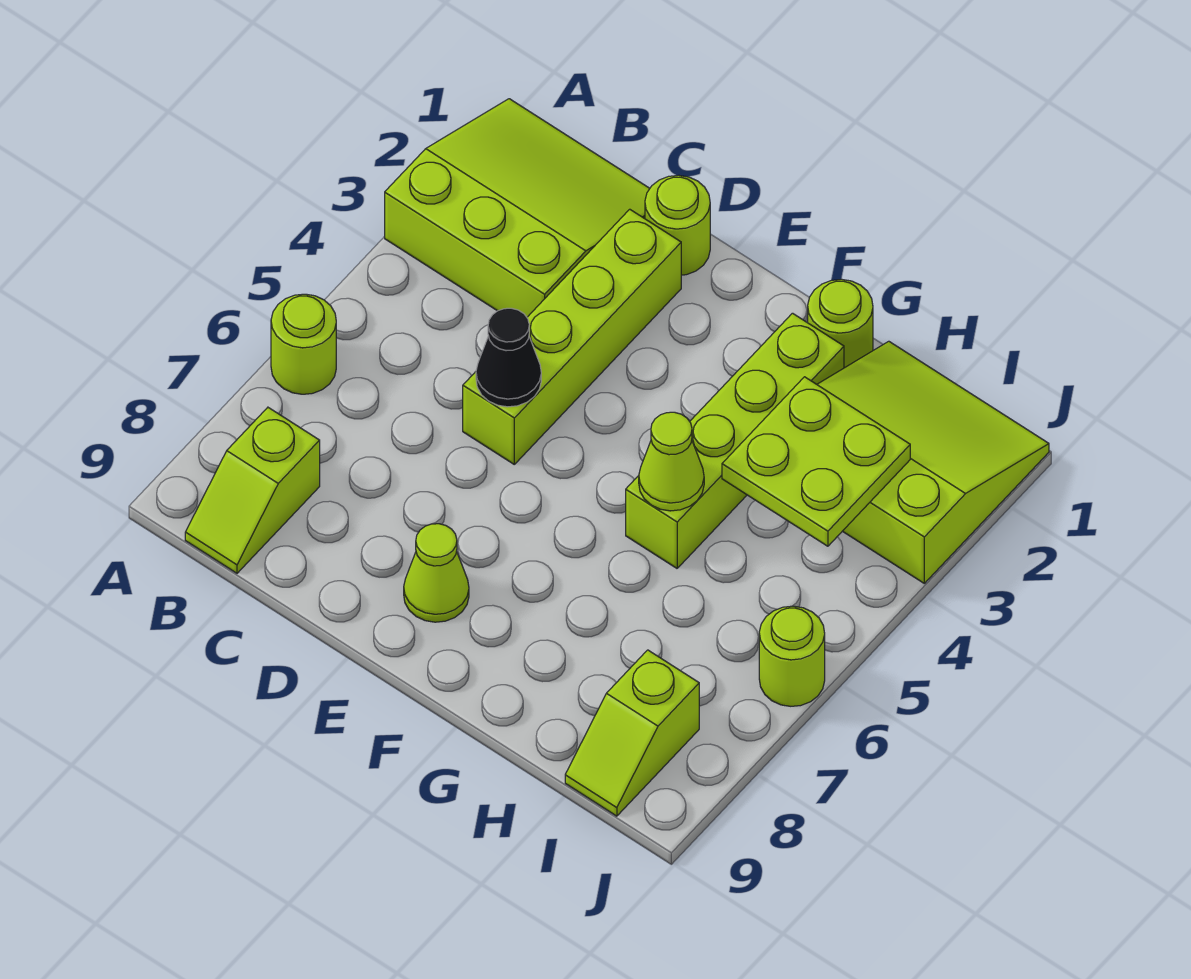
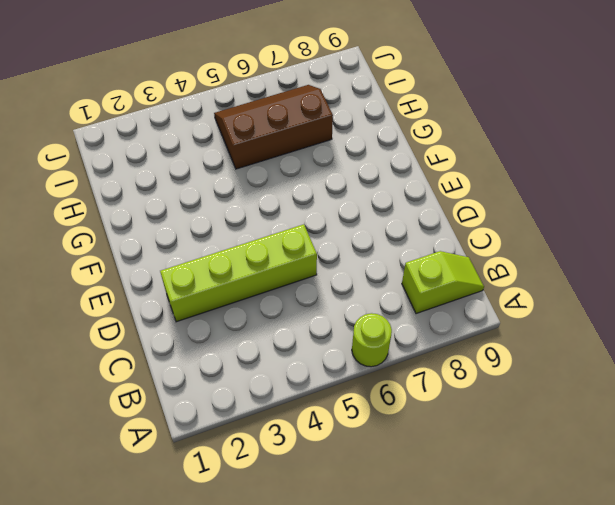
brown slope H5:I7 level 1 top H -> none
none -> lime slope A1:C3 level 1 top 3
none -> lime round brick D1 level 1
none -> lime cone E8 level 1

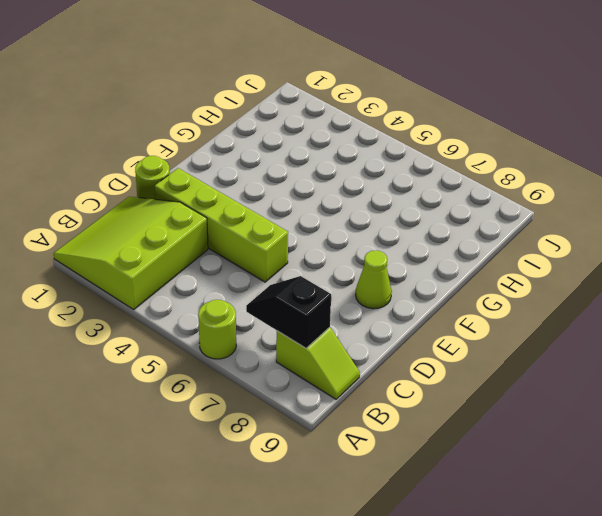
black slope B7:B8 level 2 top 8 -> none
none -> lime round brick G1 level 1
none -> lime brick G2:G5 level 1
none -> lime slope H1:J3 level 1 top 3

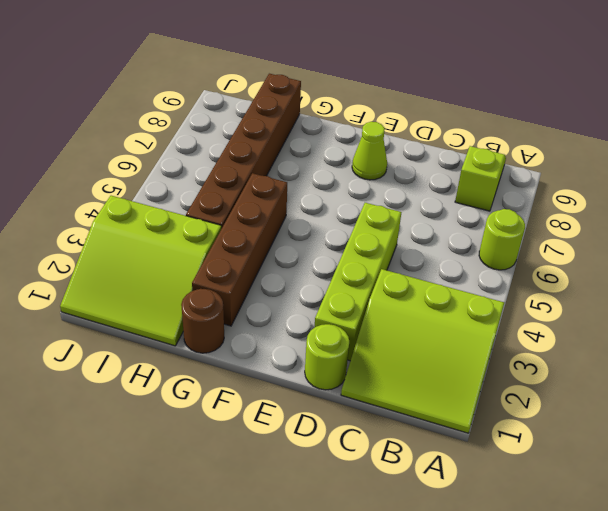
brown round brick G1 level 1 -> lime round brick G1 level 1
brown brick G2:G5 level 1 -> lime brick G2:G5 level 1
brown brick H4:H9 level 1 -> none
none -> lime slope I8:I9 level 1 top 8
none -> lime round brick J6 level 1
none -> black cone D5 level 2

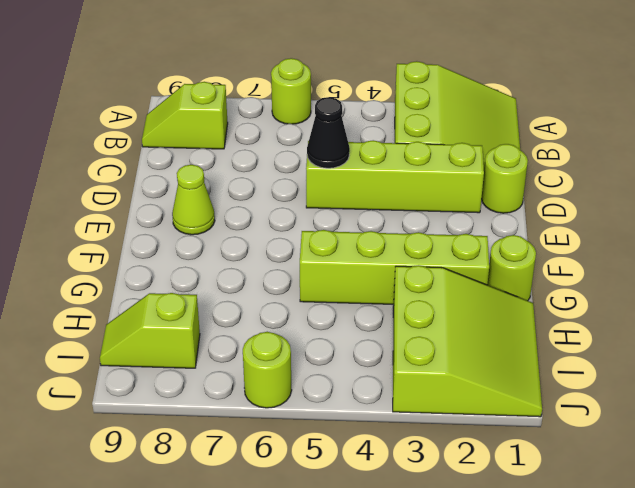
none -> lime cone G5 level 2
none -> lime plate H3:I4 level 2

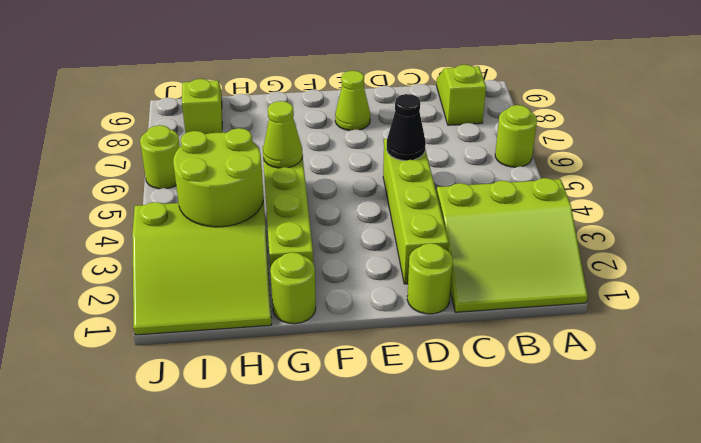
lime round brick H3:I4 level 2 -> lime plate H3:I4 level 2

